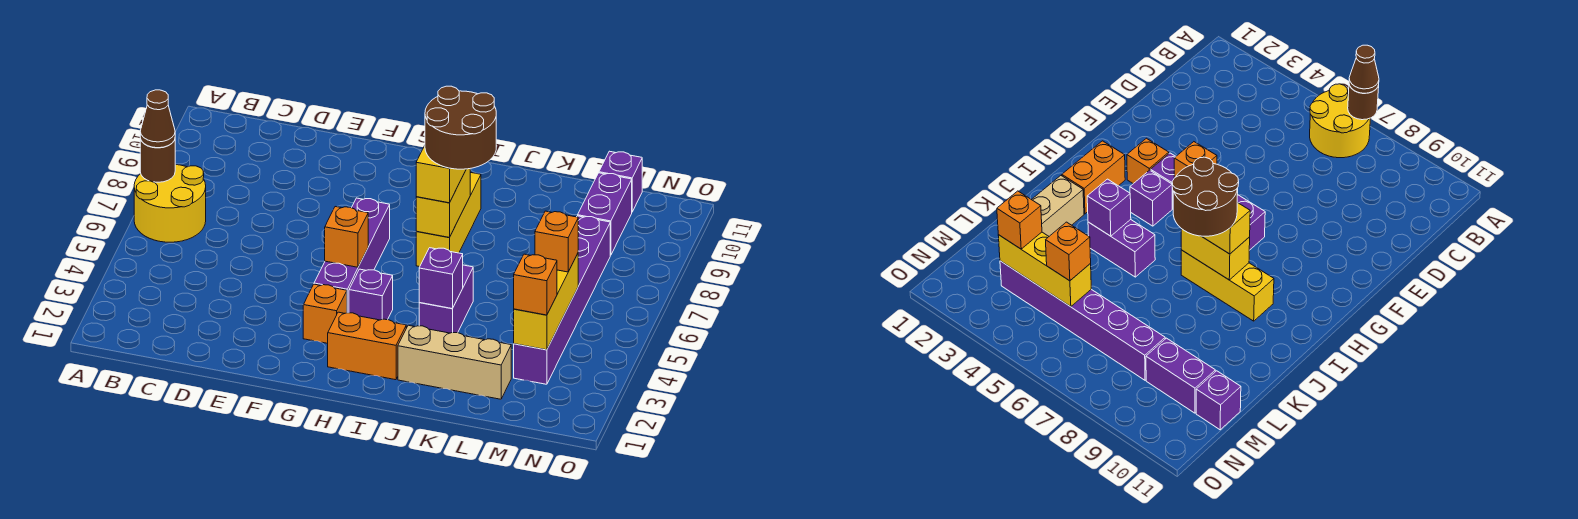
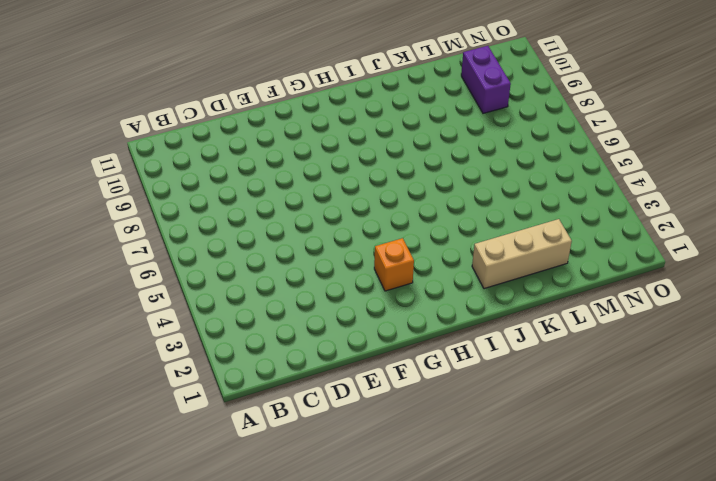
none -> yellow round brick A6:B7 level 1
none -> purple brick G4:G7 level 1
none -> orange brick H2:I2 level 1

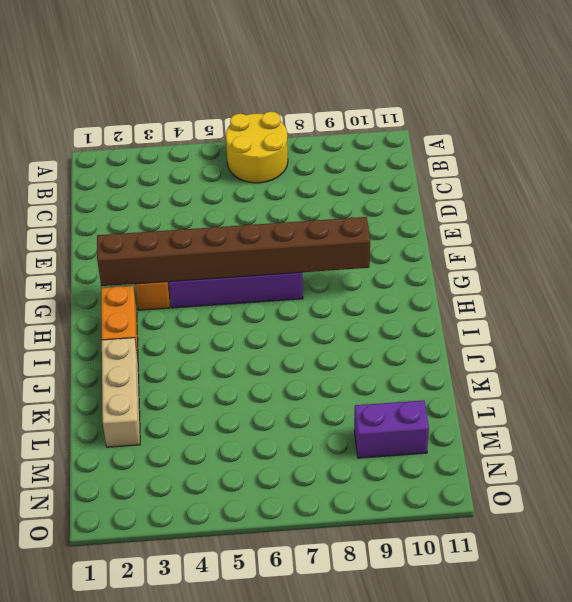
brown brick G2:G9 level 2 -> orange brick G5 level 2
none -> purple brick H4 level 1
none -> yellow brick I7:I9 level 1
none -> purple brick J4:J5 level 1

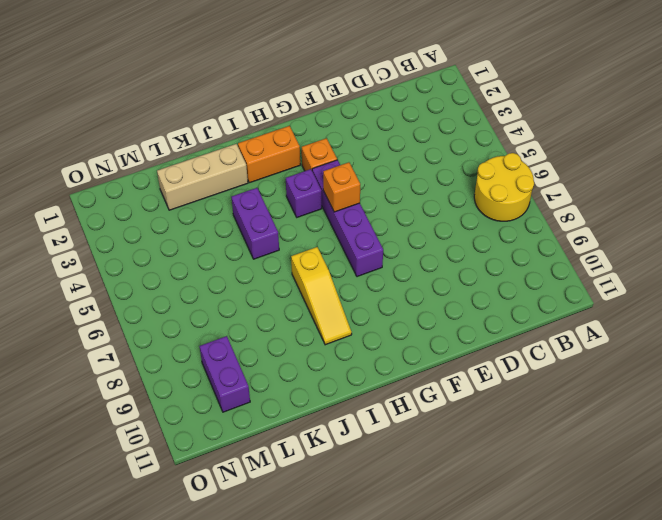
yellow slope I7:I9 level 1 top 7 -> yellow brick I7:I9 level 1
none -> purple brick M3:M8 level 1
none -> purple brick M11 level 1
none -> brown round brick A7 level 2

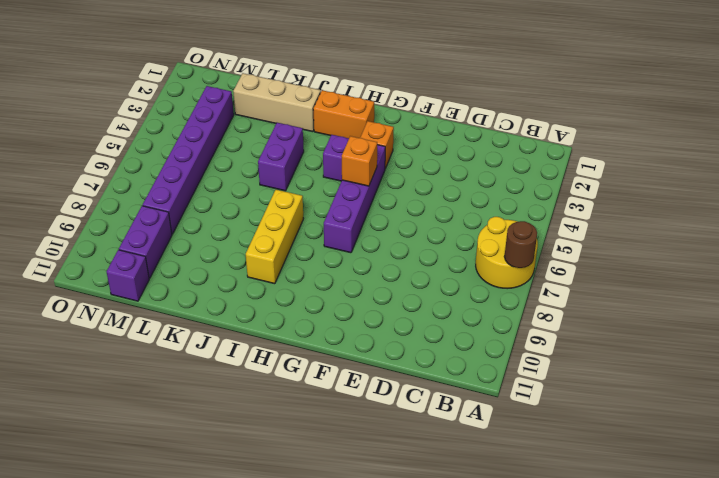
none -> yellow brick I7:I8 level 2
none -> purple brick J4 level 2
none -> yellow brick M3:M5 level 2

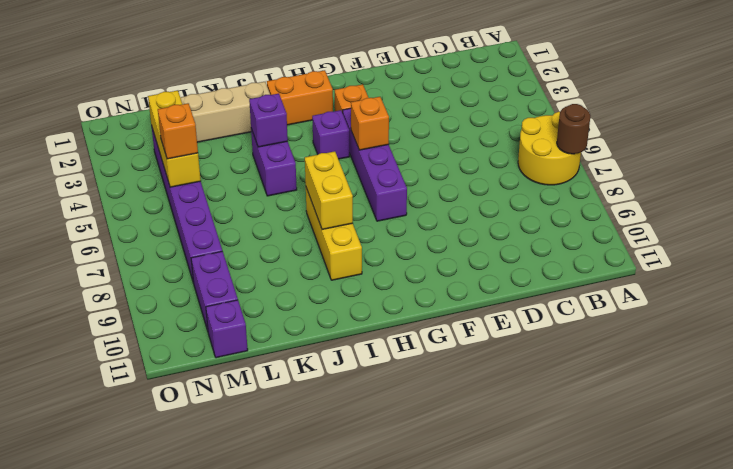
none -> brown cone A7 level 3
none -> yellow brick I7:I8 level 3
none -> orange brick M3 level 3

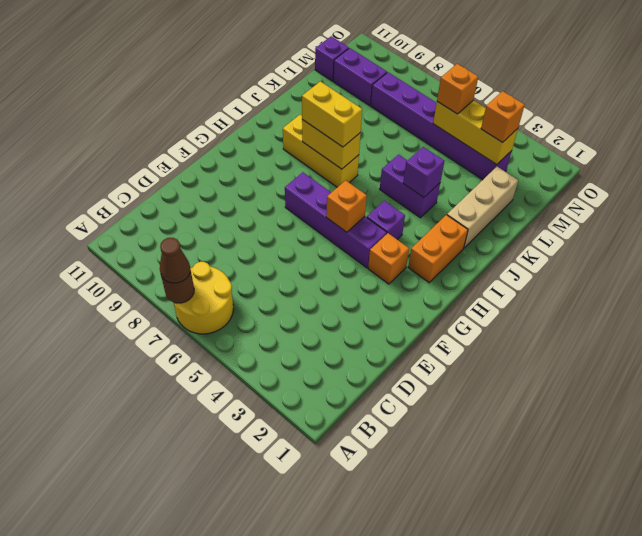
none -> brown round brick I7:J8 level 4

